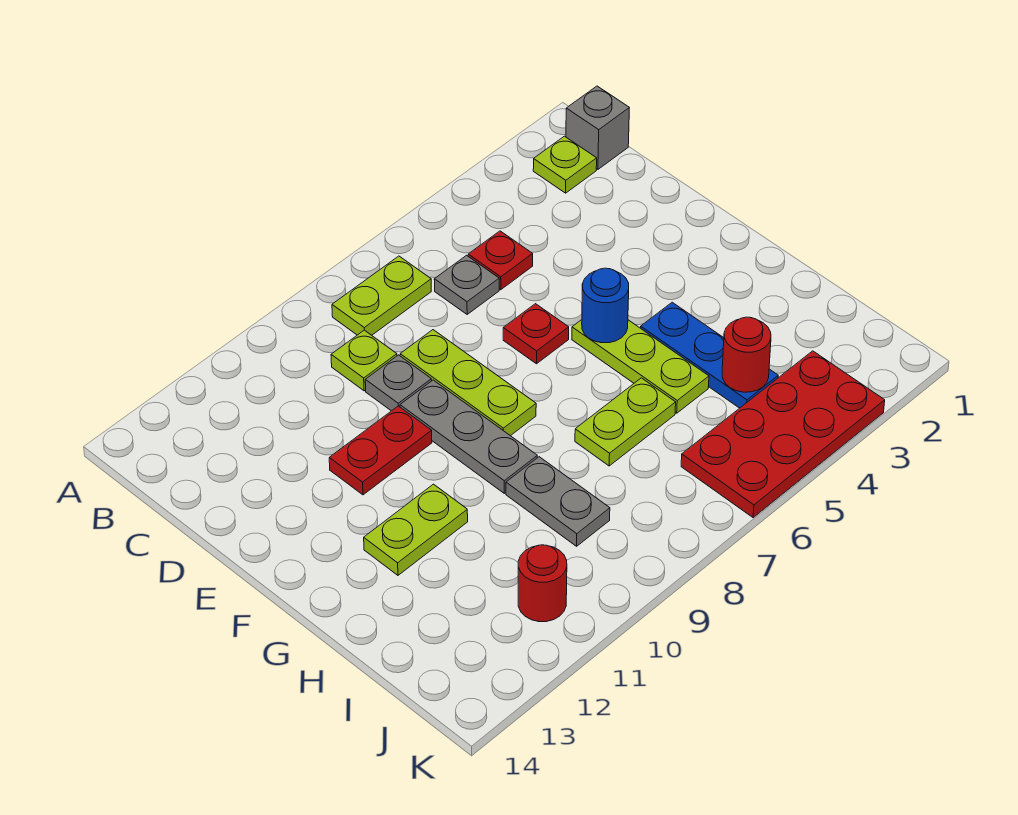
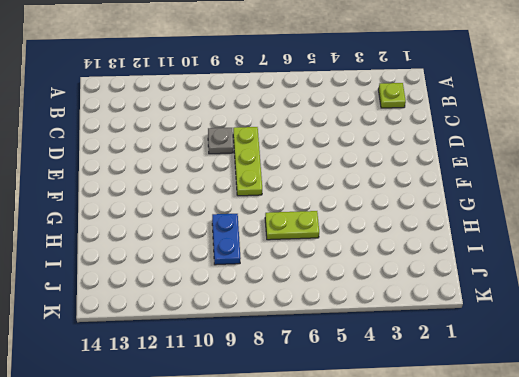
blue plate H9:I9 level 1 -> grey plate H9:I9 level 1
none -> grey brick B1 level 1
none -> lime plate B7:B8 level 1
none -> red plate C5 level 1

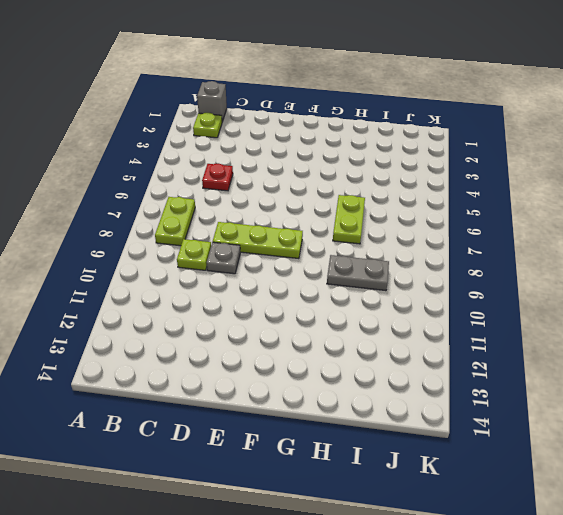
none -> grey plate C6 level 1
none -> red plate E6 level 1
none -> grey plate E9:G9 level 1

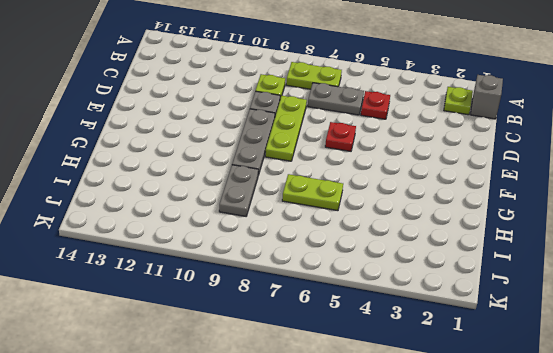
grey plate C6:C7 level 1 -> grey plate C6 level 1
none -> red plate E10:E11 level 1
none -> lime plate F5:H5 level 1
none -> blue plate G4:I4 level 1

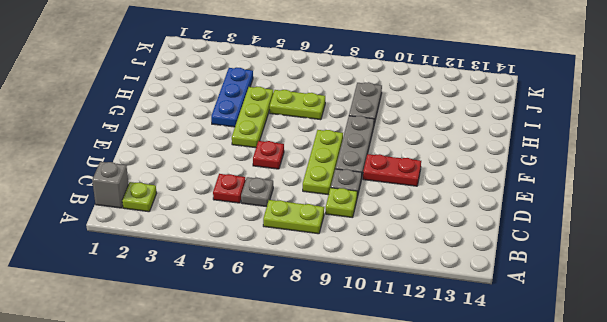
none -> lime plate G11:G12 level 1
none -> red plate J3:K6 level 1
none -> red round brick J11 level 1

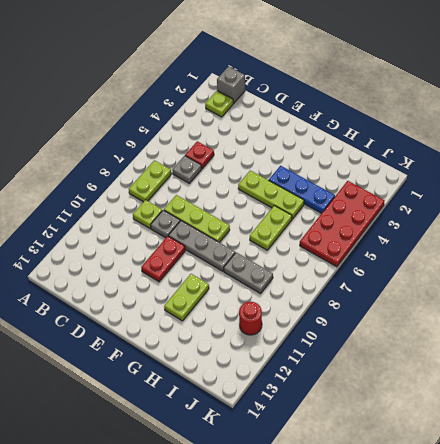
none -> red plate E6 level 1
none -> blue round brick F5 level 2
none -> red round brick I4 level 2

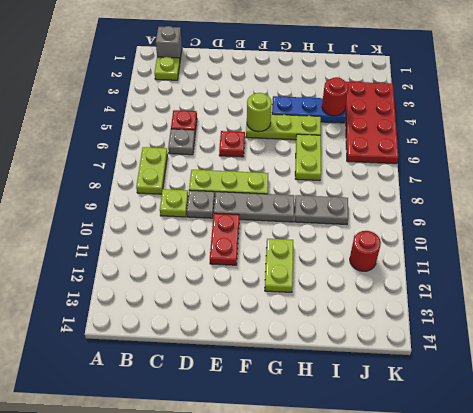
lime round brick F5 level 2 -> blue round brick F5 level 2

